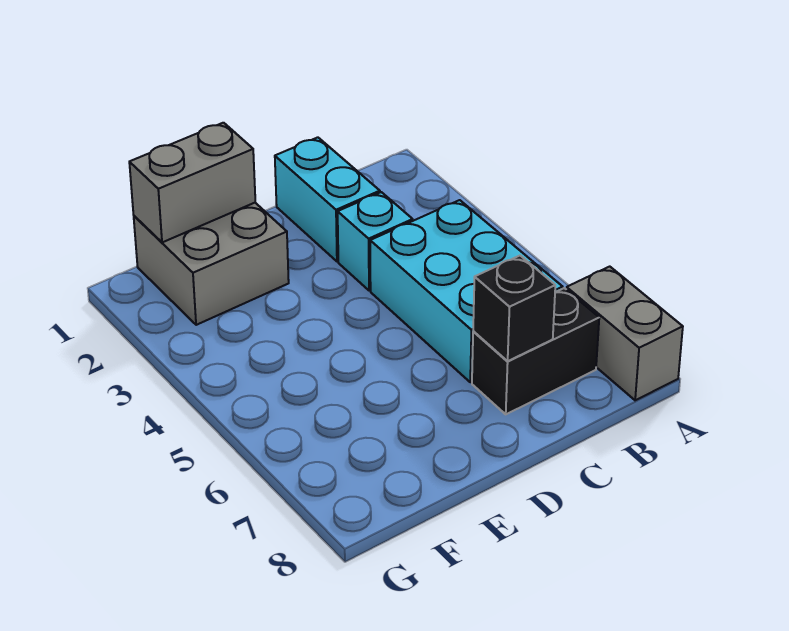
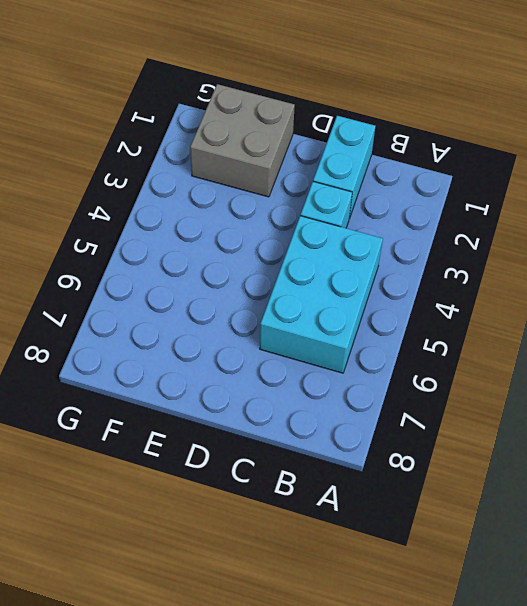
none -> grey brick A7:A8 level 1
none -> black brick B7:C7 level 1

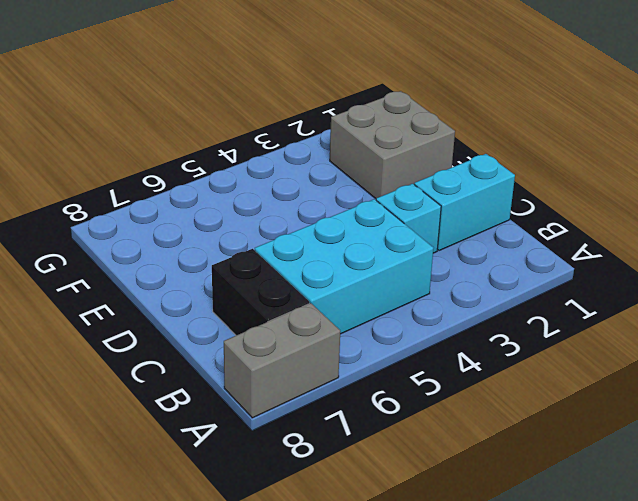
none -> black brick C7 level 2
none -> grey brick E1:F1 level 2

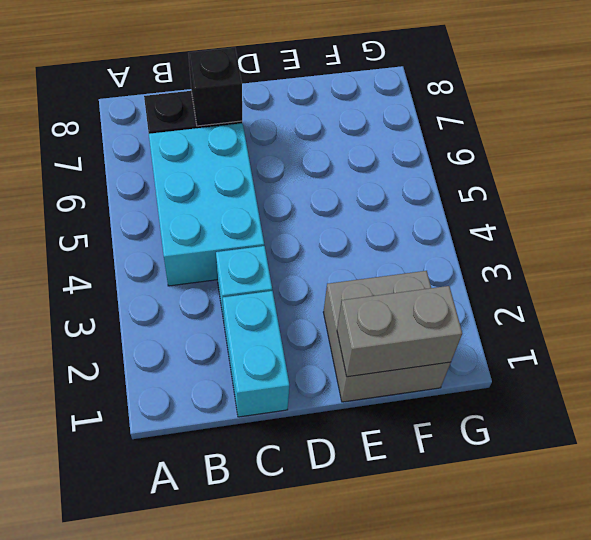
none -> grey brick A7:A8 level 1

